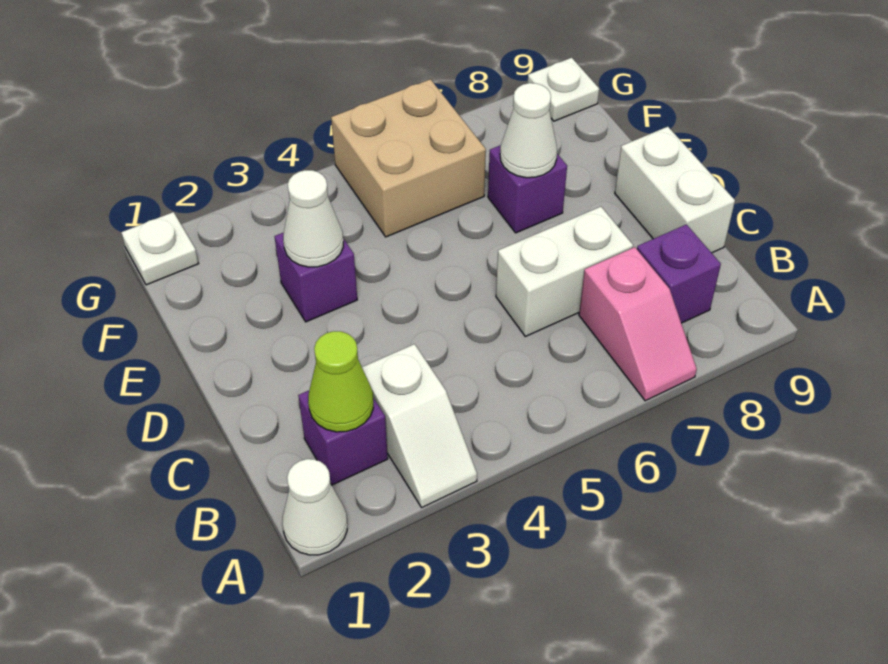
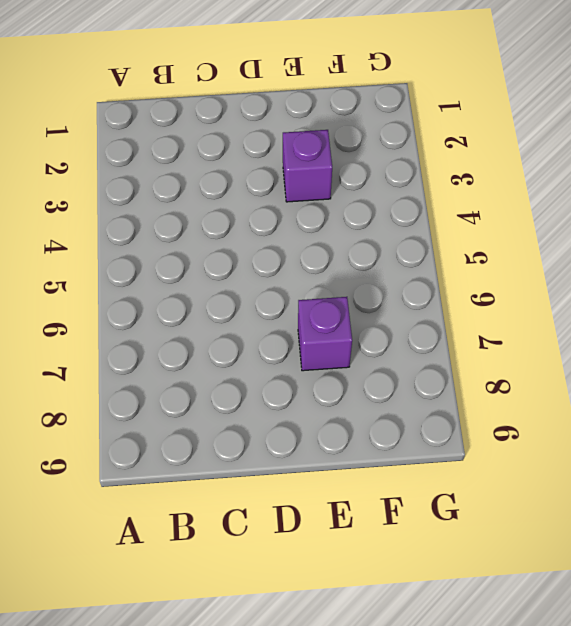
none -> white cone A1 level 1
none -> white slope A3:B3 level 1 top B
none -> pink slope A7:B7 level 1 top B

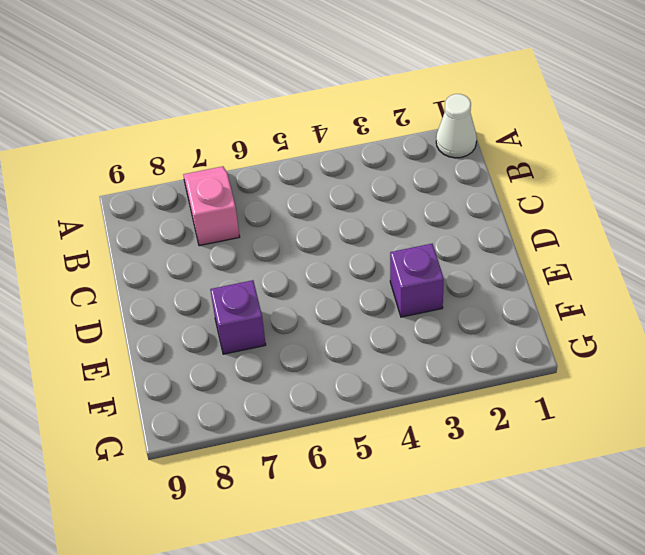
none -> white slope A3:B3 level 1 top B
none -> purple brick B2 level 1
none -> purple brick B8 level 1

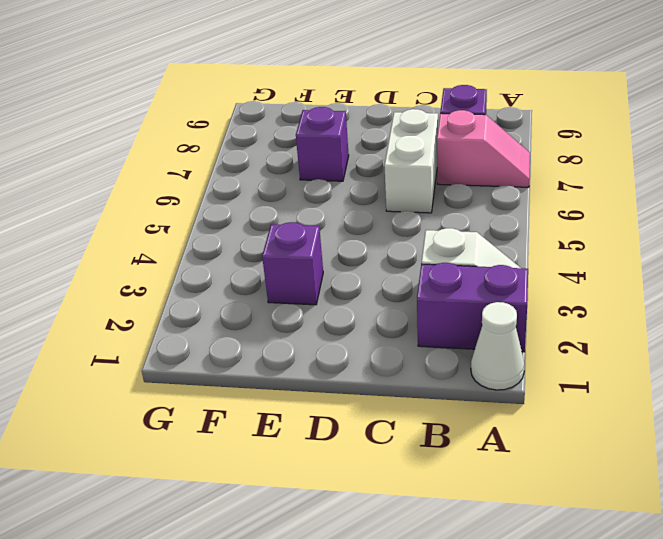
purple brick A2:B2 level 1 -> purple brick B2 level 1
none -> white brick C9:D9 level 1
none -> tan brick F5:G6 level 1
none -> white plate G1 level 1

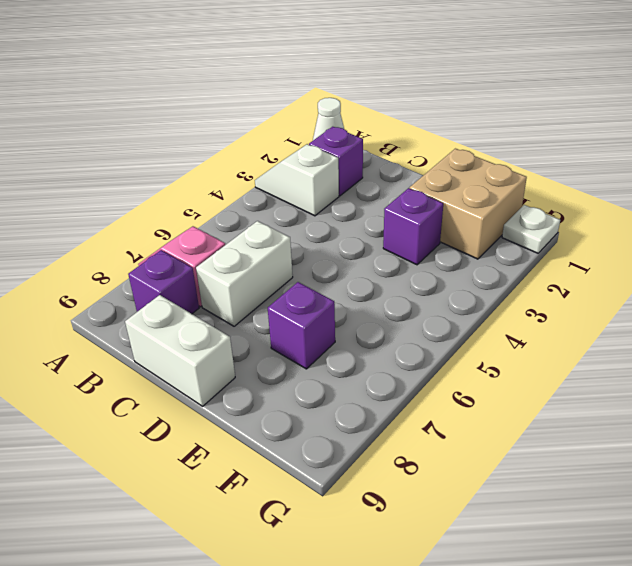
tan brick E1:F2 level 1 -> tan brick F5:G6 level 1
none -> white plate G9 level 1
none -> lime cone B2 level 2
none -> white cone E3 level 2

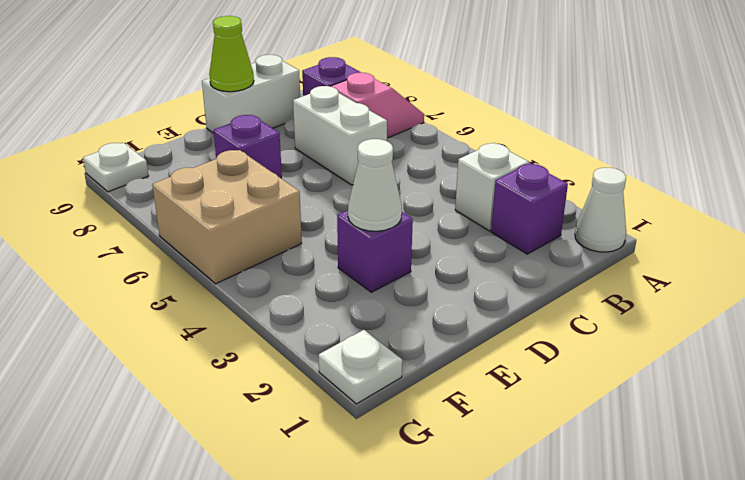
lime cone D9 level 2 -> lime cone B2 level 2
none -> white cone E7 level 2

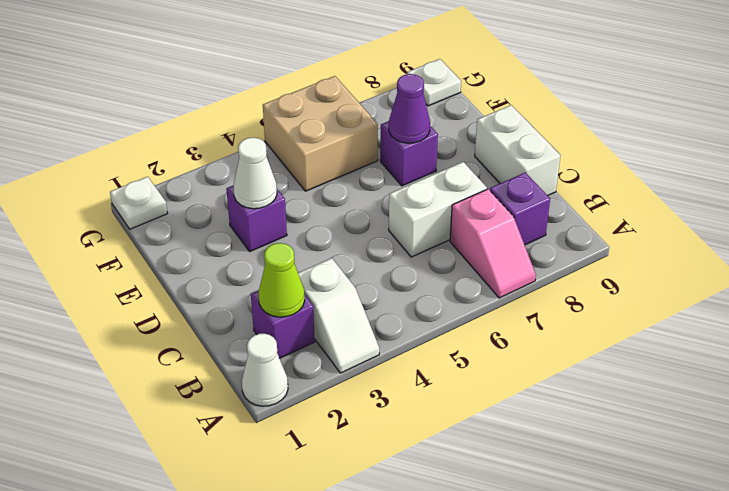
purple cone E7 level 2 -> white cone E7 level 2

